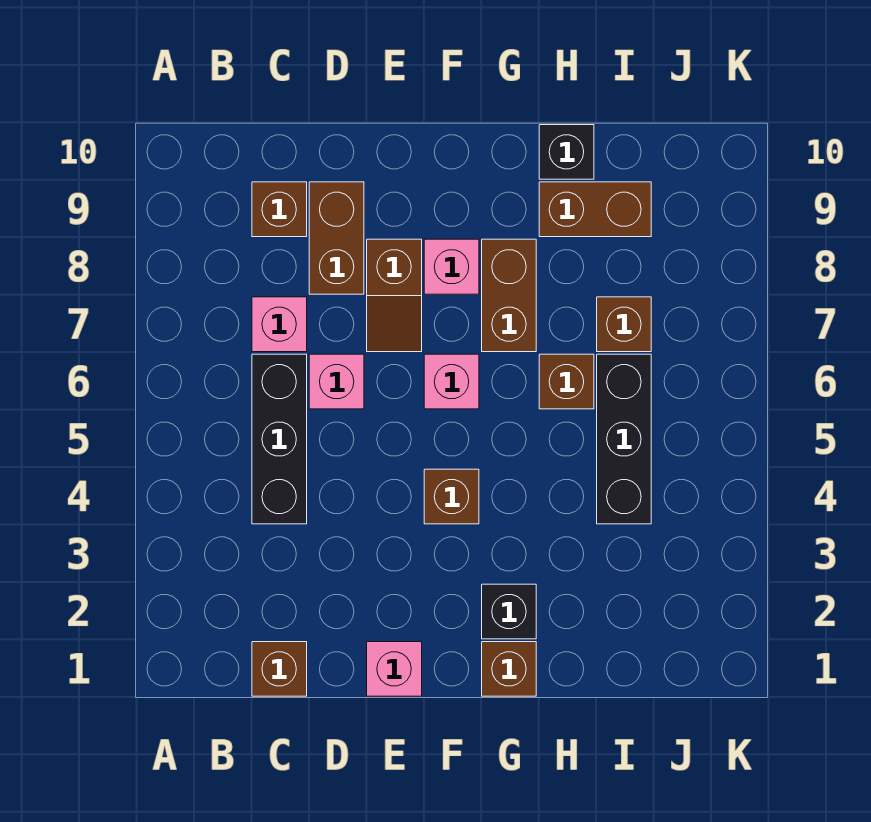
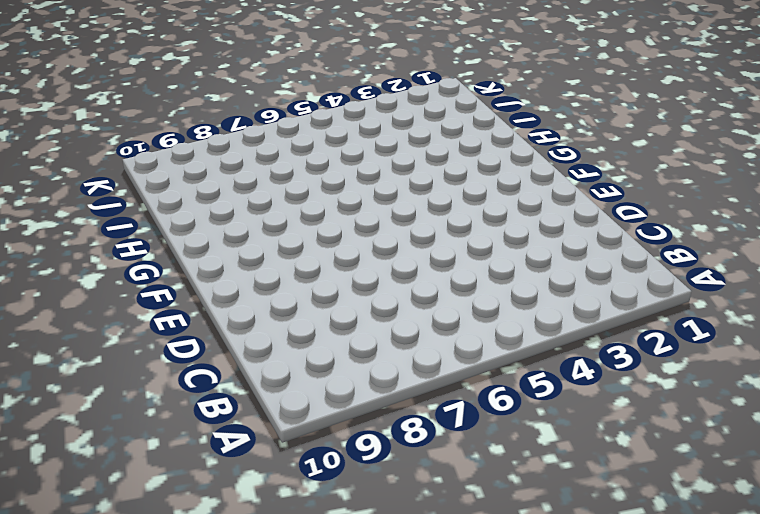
none -> brown brick C1 level 1
none -> black brick C4:C6 level 1
none -> pink brick C7 level 1

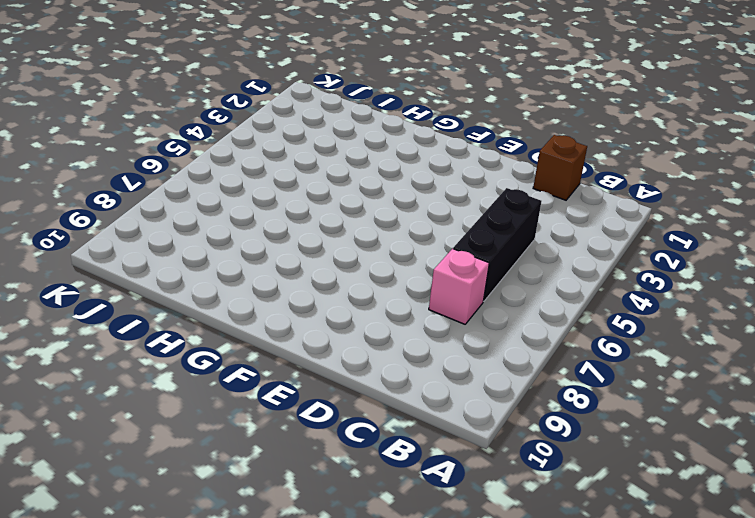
none -> brown brick C9 level 1
none -> pink brick D6 level 1
none -> brown brick D8:D9 level 1

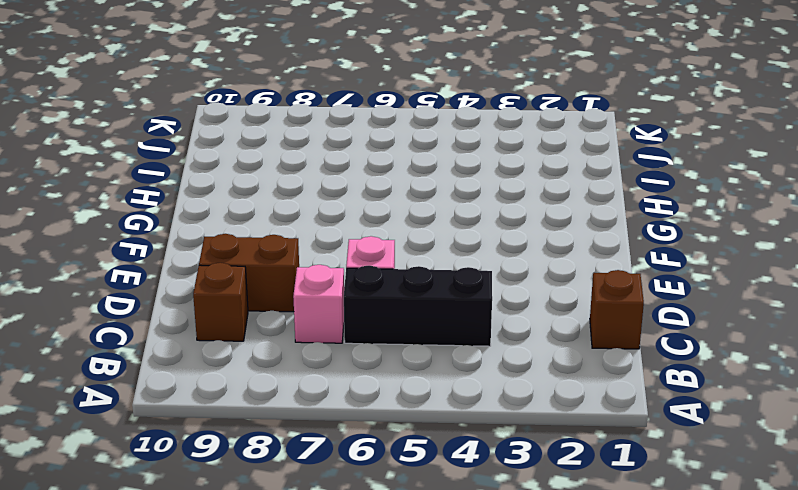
none -> pink brick E1 level 1
none -> brown slope E7:E8 level 1 top 8
none -> brown brick F4 level 1

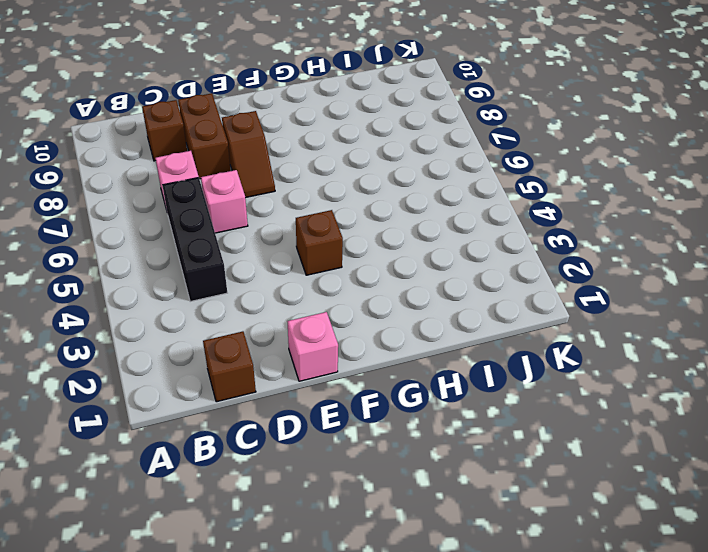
none -> pink brick F6 level 1
none -> pink brick F8 level 1
none -> brown brick G1 level 1

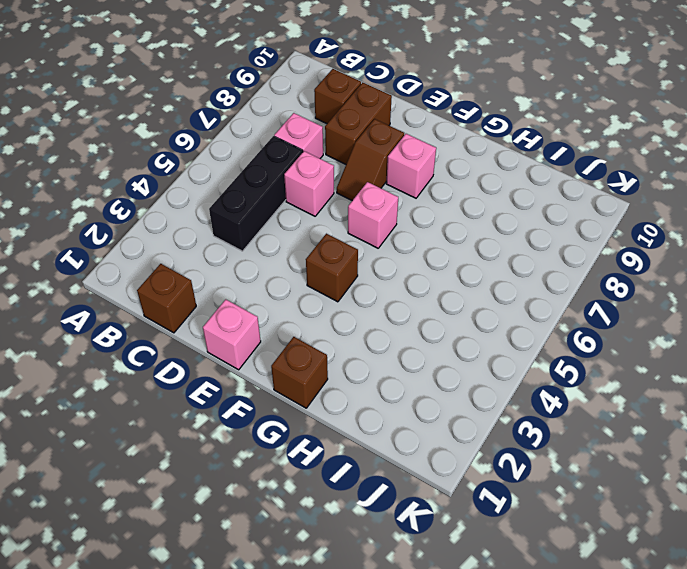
none -> black brick G2 level 1
none -> brown brick G7:G8 level 1
none -> brown brick H6 level 1

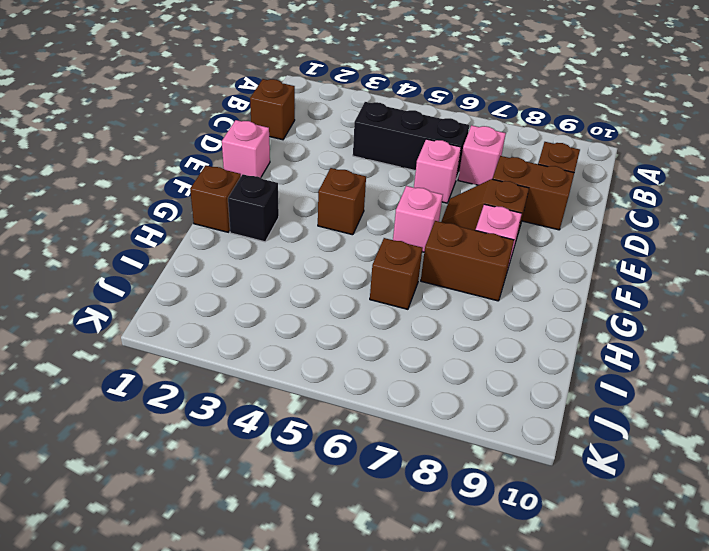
none -> brown brick H9:I9 level 1
none -> black brick H10 level 1
none -> black brick I4:I6 level 1

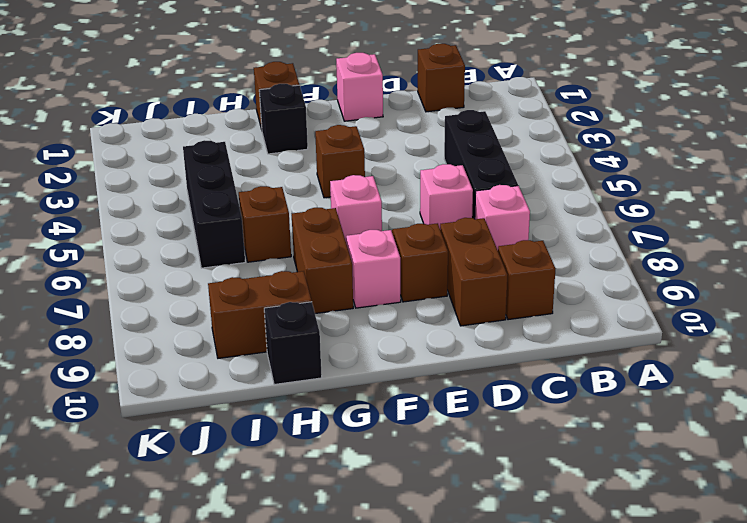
none -> brown brick I7 level 1

